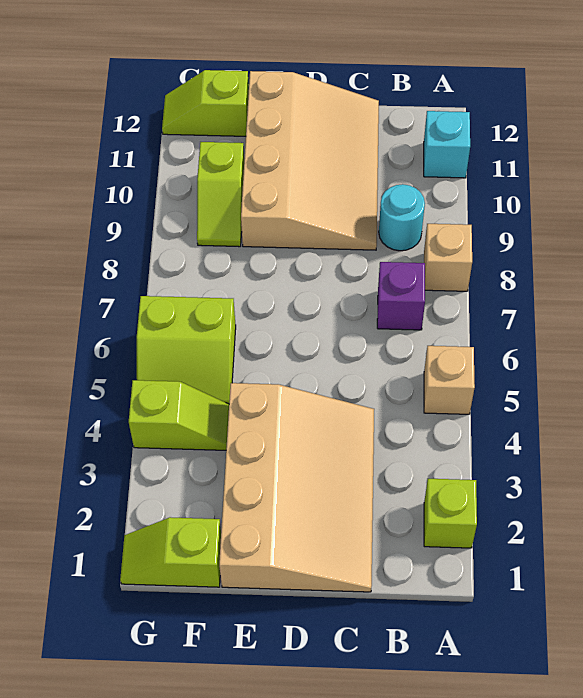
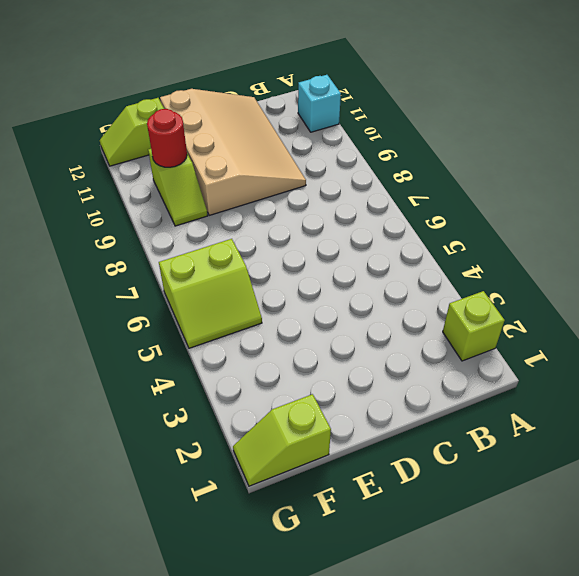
red round brick F10 level 2 -> none
none -> tan brick A5 level 1
none -> tan brick A8 level 1
none -> purple brick B7 level 1

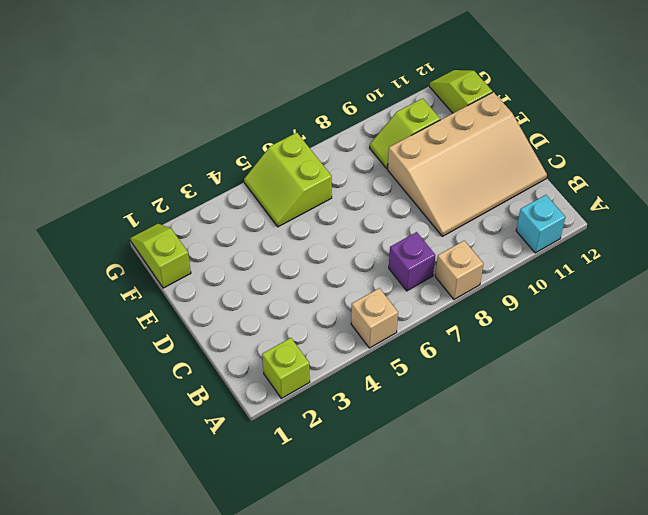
none -> cyan round brick B9 level 1
none -> tan slope C1:E4 level 1 top E
none -> lime slope F4:G4 level 1 top G

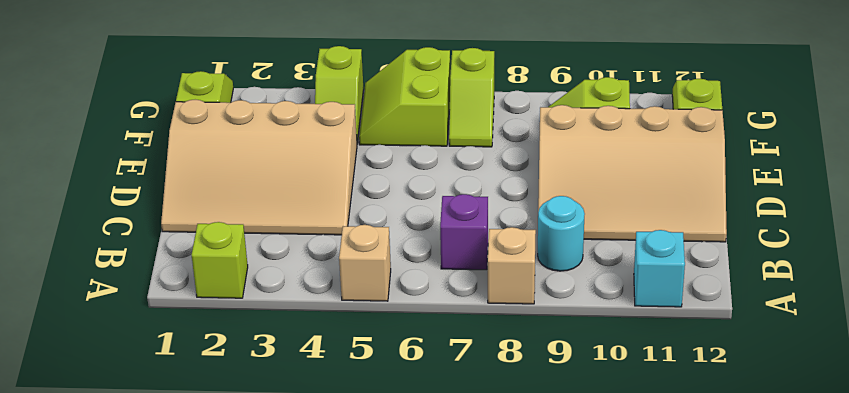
lime slope F7:G7 level 1 top G -> none

